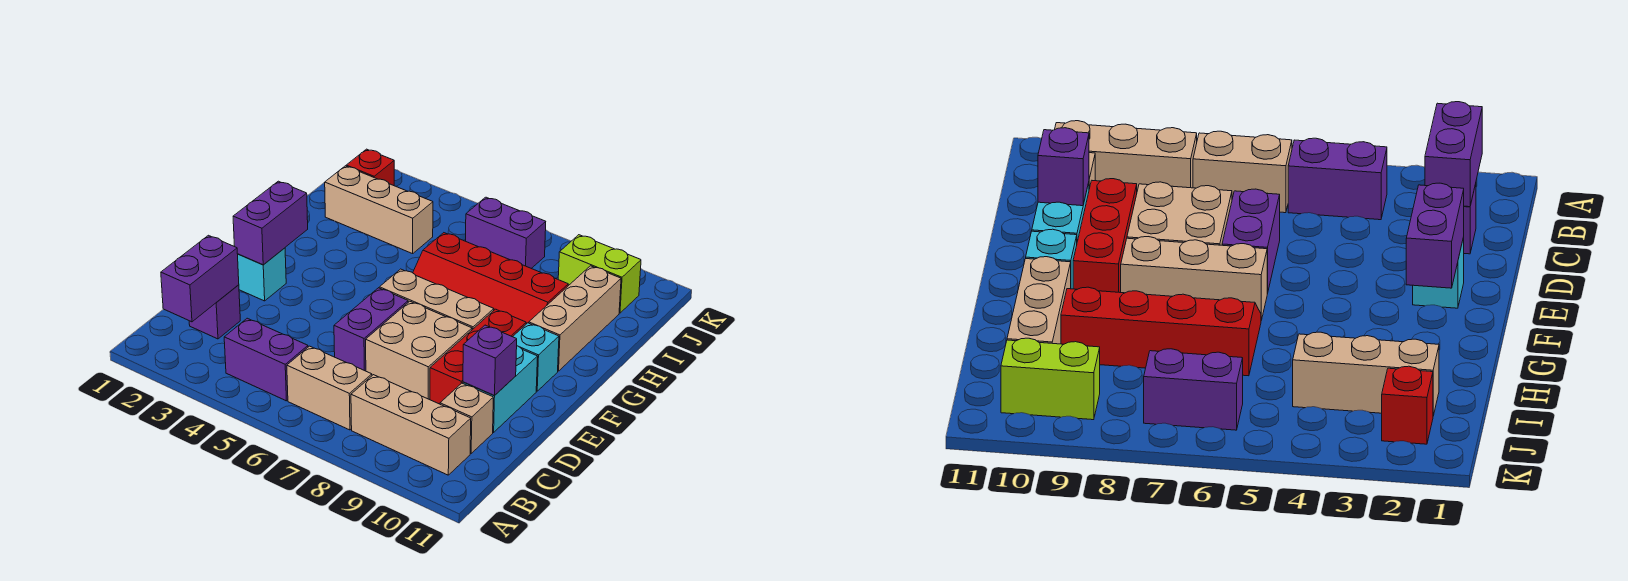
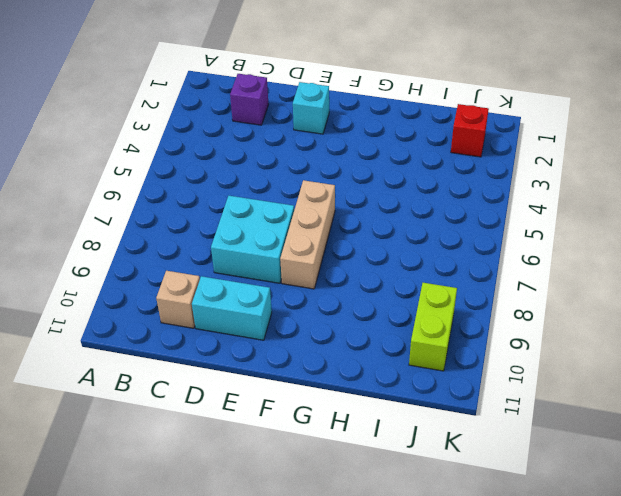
cyan brick D7:E8 level 1 -> tan brick D7:E8 level 1
none -> purple brick B4:B5 level 1
none -> tan brick B6:B7 level 1
none -> tan brick B8:B10 level 1

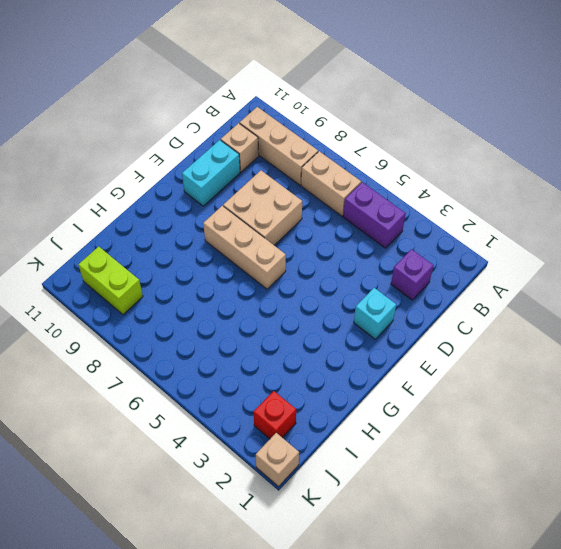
tan brick K1 level 1 -> none
none -> purple brick D6:E6 level 1
none -> red brick D9:F9 level 1
none -> cyan brick F10 level 1

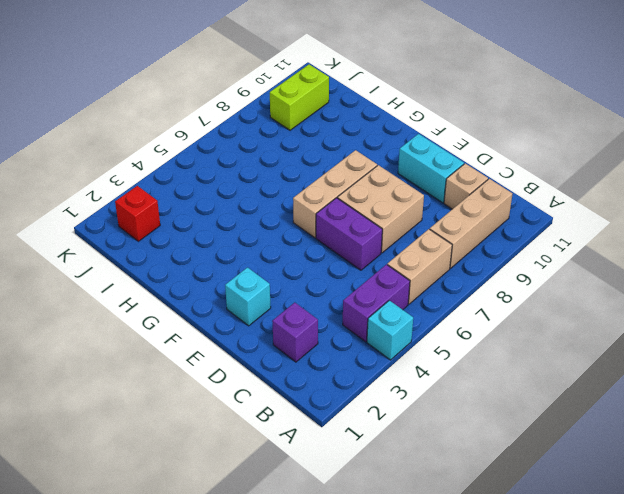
cyan brick A4 level 1 -> cyan brick F10 level 1
none -> red brick D9:F9 level 1
none -> red slope G6:H9 level 1 top H
none -> tan brick G10:I10 level 1

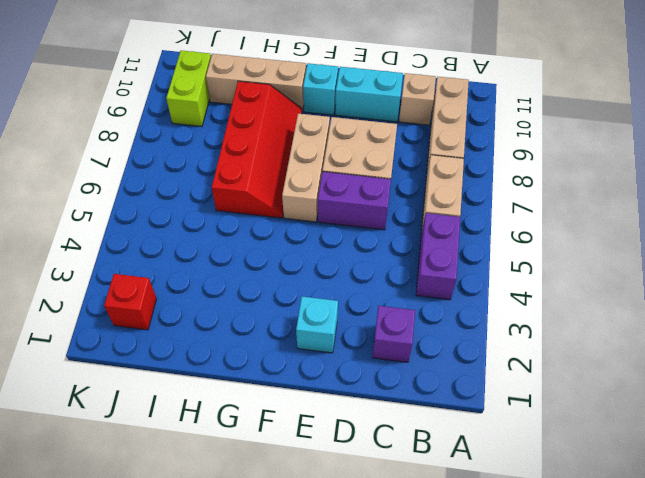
none -> red brick D9:F9 level 1
none -> tan brick I2:I4 level 1
none -> purple brick J6:J7 level 1

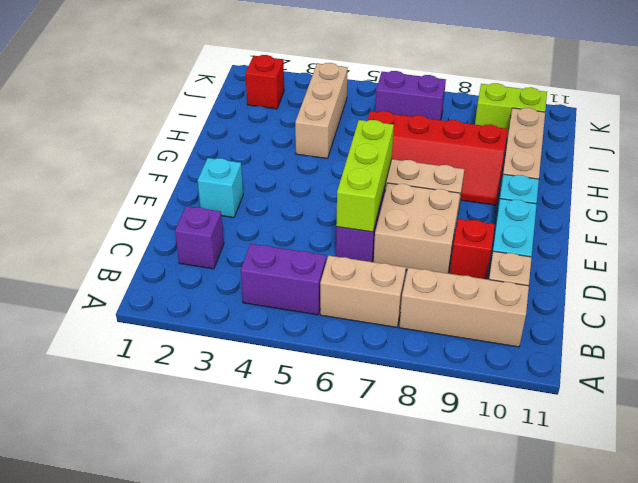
lime brick D6:F6 level 2 -> none
red brick D9 level 1 -> red brick D9:F9 level 1
tan brick H4:J4 level 1 -> tan brick I2:I4 level 1
none -> purple brick B2:C2 level 2
none -> purple brick D10 level 2
none -> purple brick E2:F2 level 2

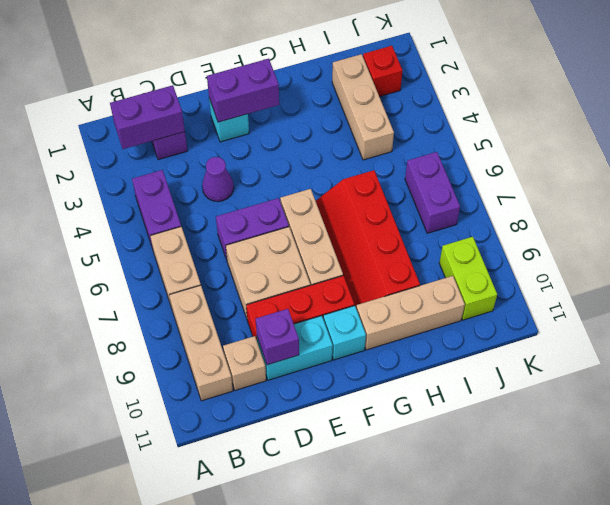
purple cone D4 level 1 -> none

